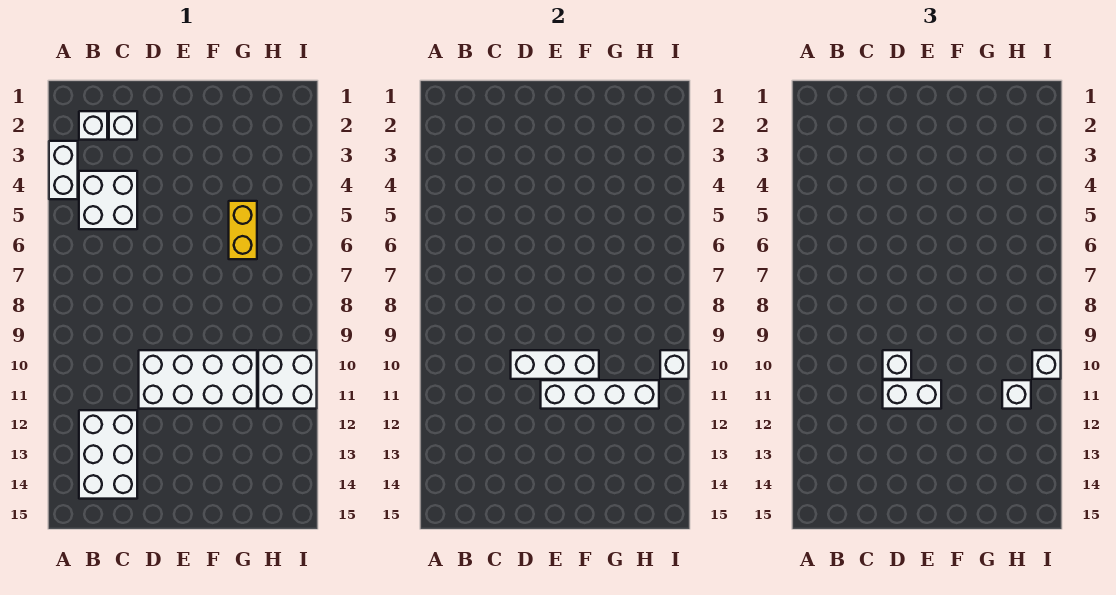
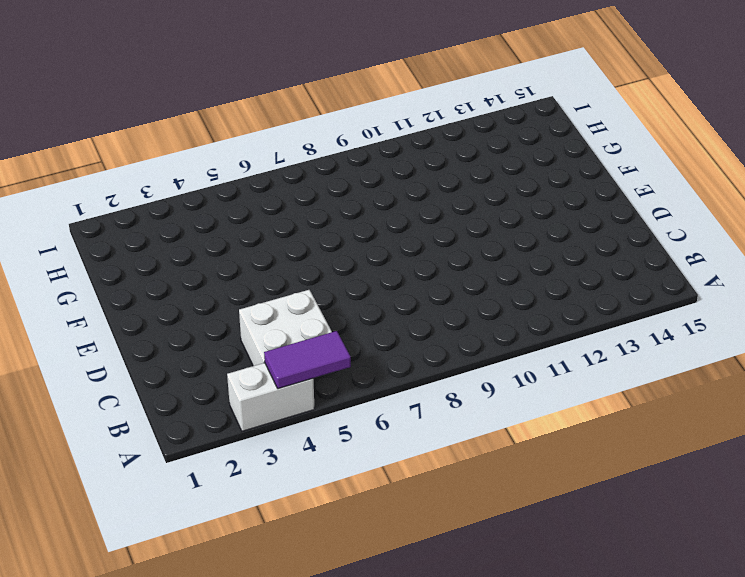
purple tile A4:A5 level 2 -> none
none -> white brick B2 level 1
none -> white brick B12:C14 level 1
none -> white brick C2 level 1

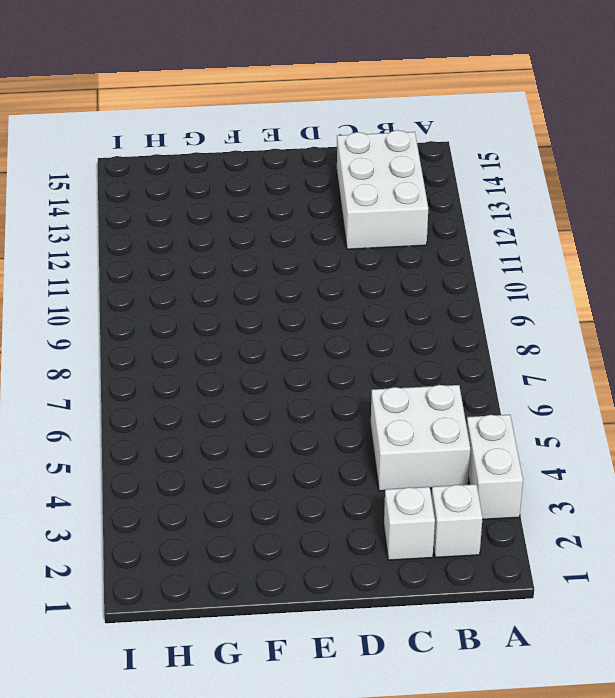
none -> white brick D10:G11 level 1
none -> yellow brick G5:G6 level 1
none -> white brick H10:I11 level 1

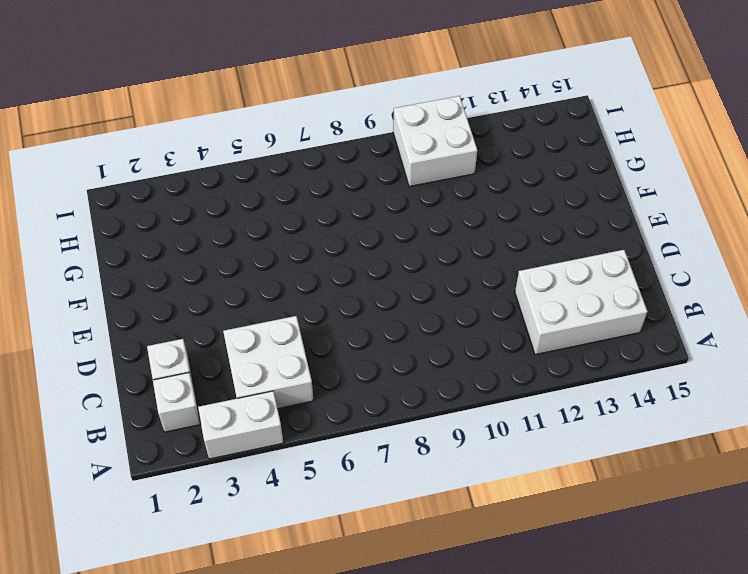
none -> white brick D10:G11 level 1
none -> yellow brick G5:G6 level 1
none -> white brick D10:F10 level 2

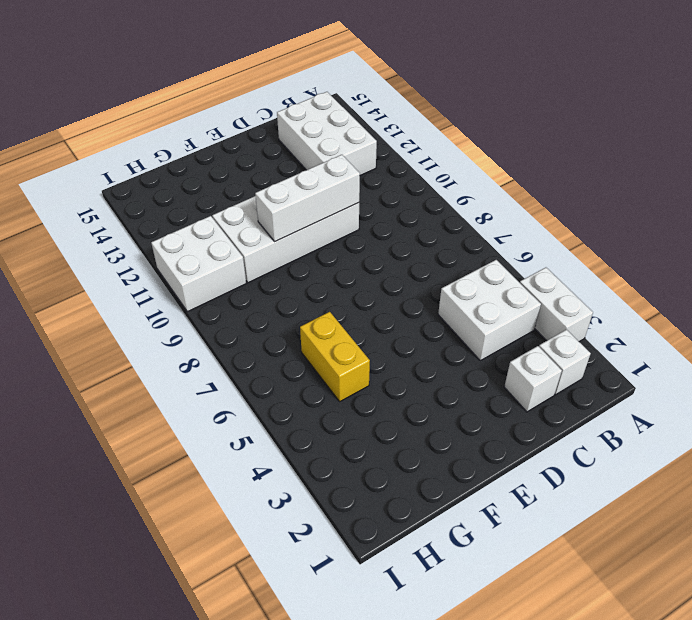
none -> white brick E11:H11 level 2
none -> white brick I10 level 2
none -> white brick D10 level 3

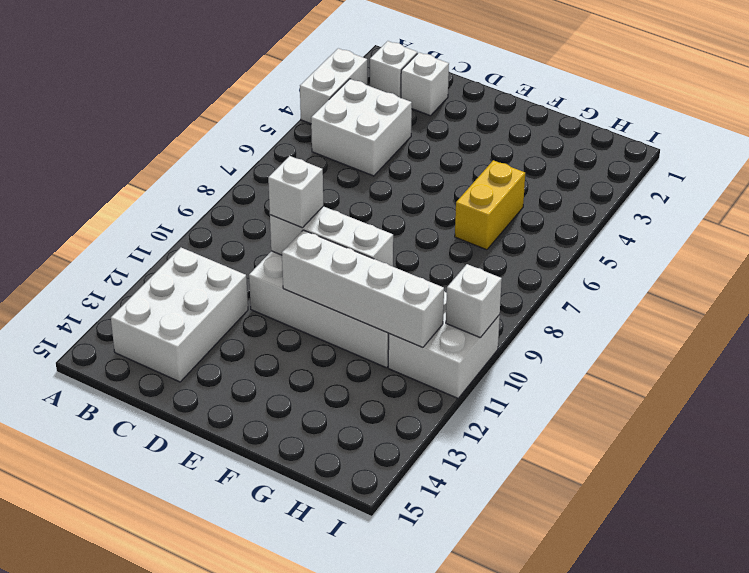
none -> white brick D11:E11 level 3
none -> white brick H11 level 3
none -> white brick I10 level 3

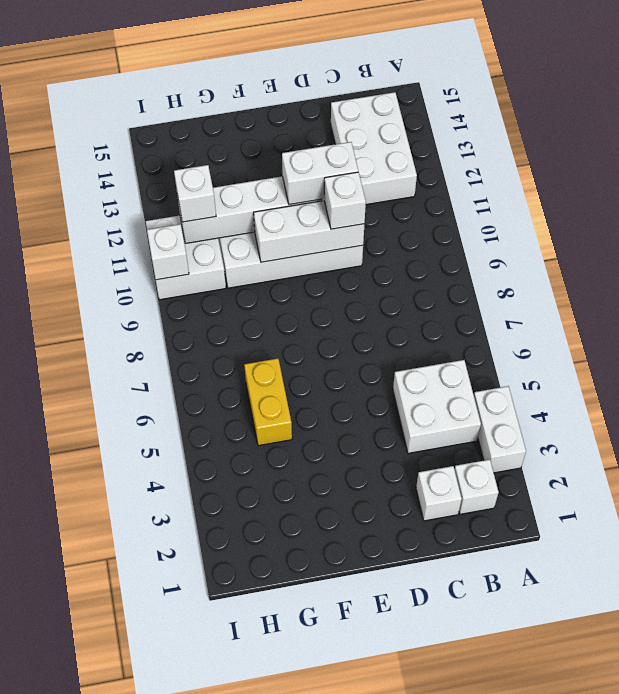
none -> white brick I10 level 3

